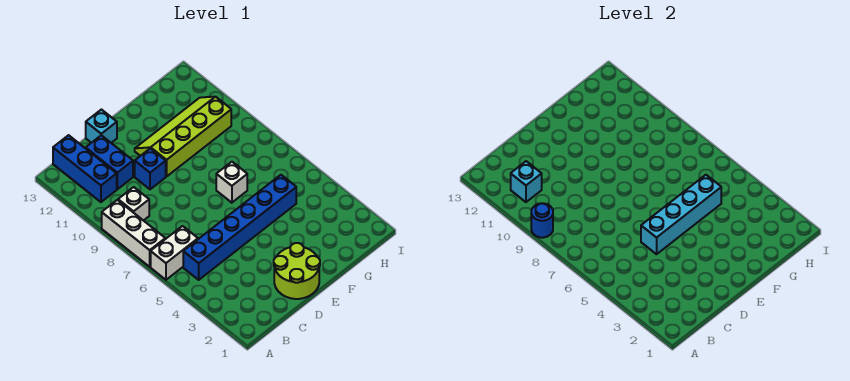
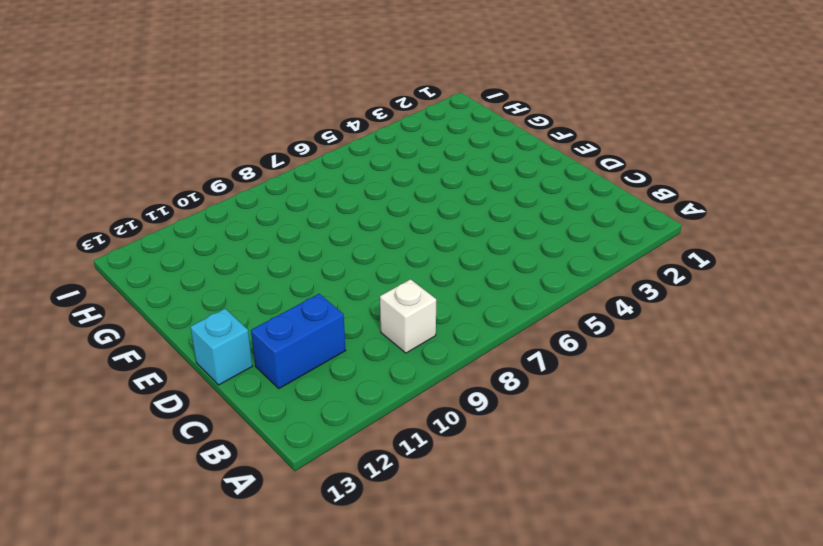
none -> white brick A6:B6 level 1
none -> white brick A7:A9 level 1
none -> blue brick B5:G5 level 1

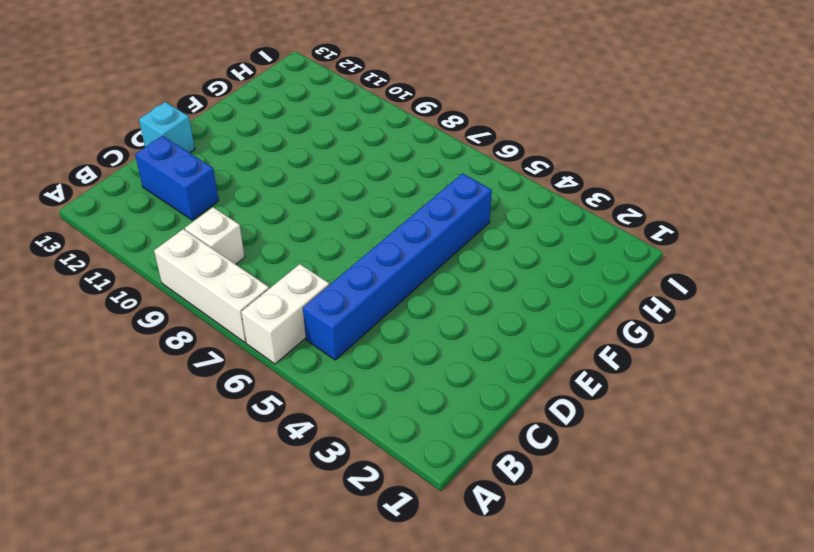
none -> blue brick B11:B13 level 1
none -> lime round brick D1:E2 level 1
none -> blue brick D10 level 1

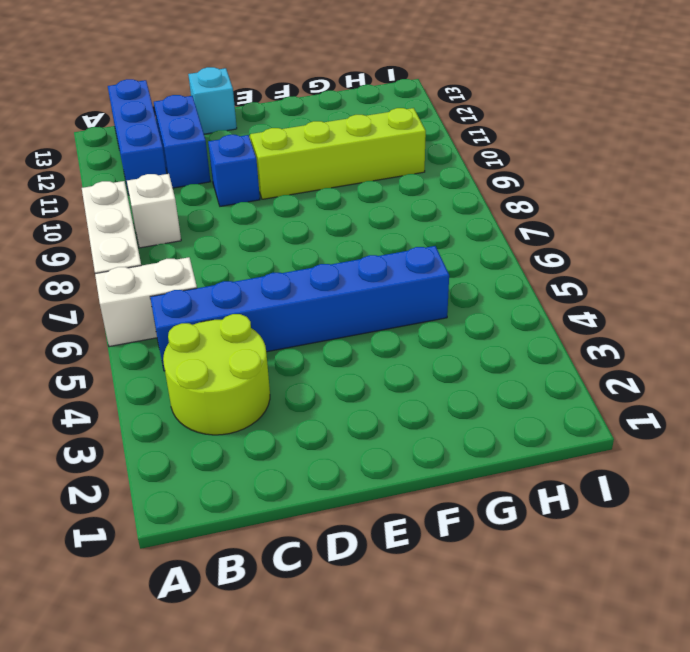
lime round brick B3:C4 level 1 -> lime round brick D1:E2 level 1
none -> white brick F7 level 1
none -> blue round brick A9 level 2
none -> cyan brick B11 level 2

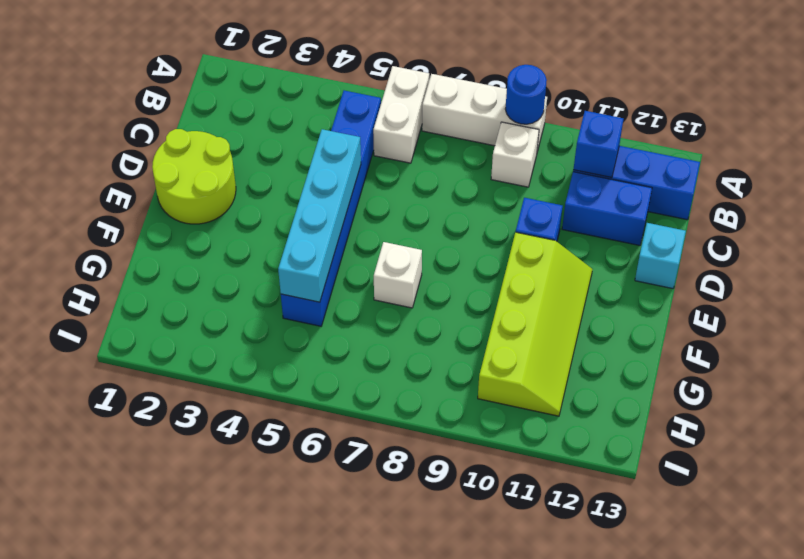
blue brick B11 level 2 -> cyan brick B11 level 2

